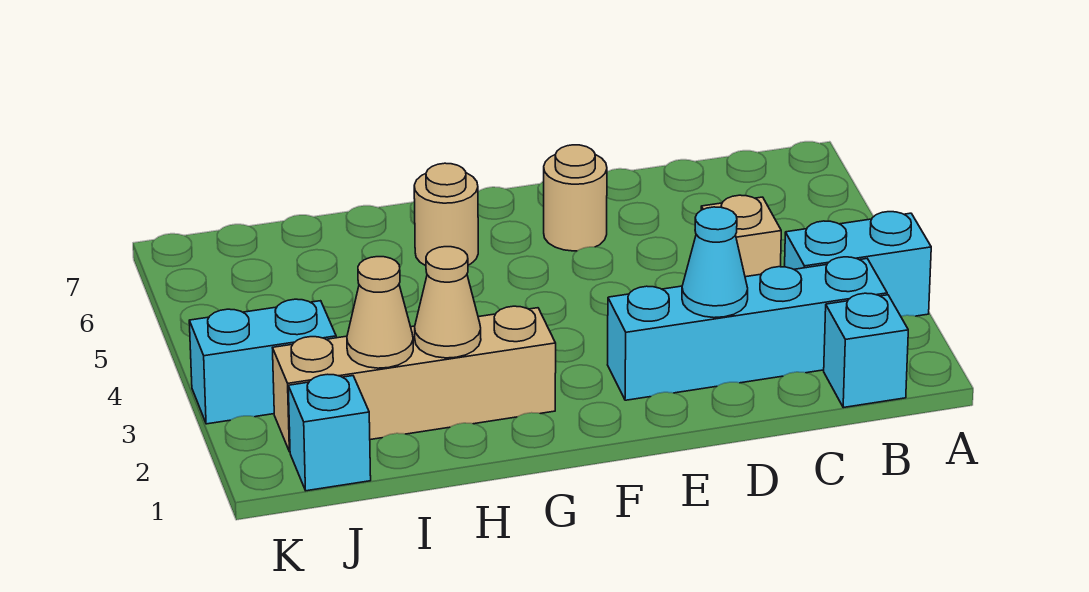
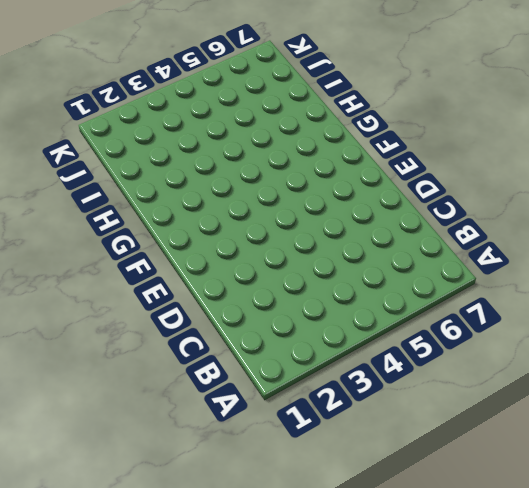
none -> cyan brick A3:B3 level 1
none -> cyan brick B1 level 1
none -> cyan brick B2:E2 level 1

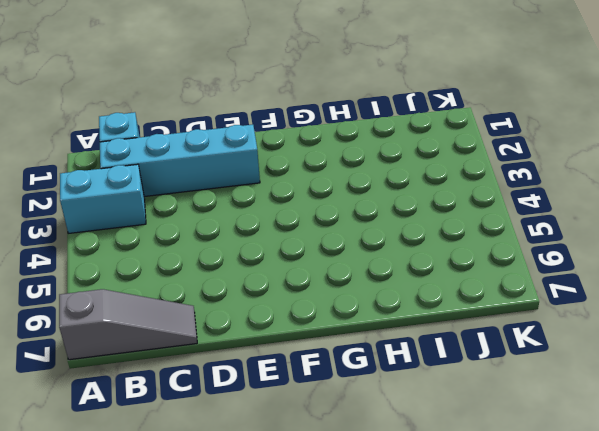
grey slope A7:C7 level 1 top A -> none
none -> tan brick C4 level 1
none -> tan round brick E6 level 1
none -> tan brick G2:J2 level 1

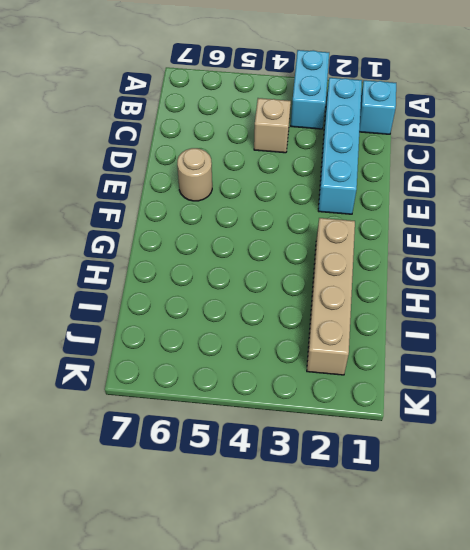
none -> tan round brick G6 level 1
none -> cyan brick J1 level 1
none -> cyan brick J3:K3 level 1

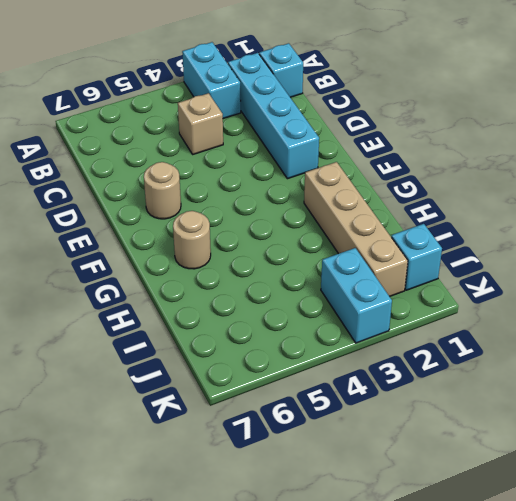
none -> cyan cone D2 level 2
none -> tan cone H2 level 2
none -> tan cone I2 level 2

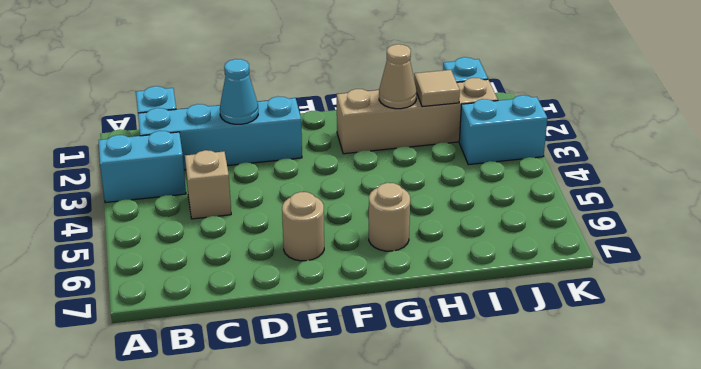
tan tile I2 level 2 -> tan cone I2 level 2

